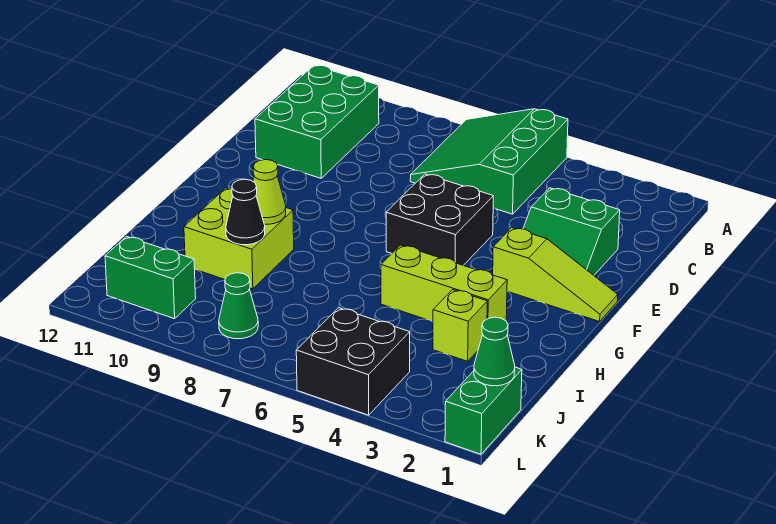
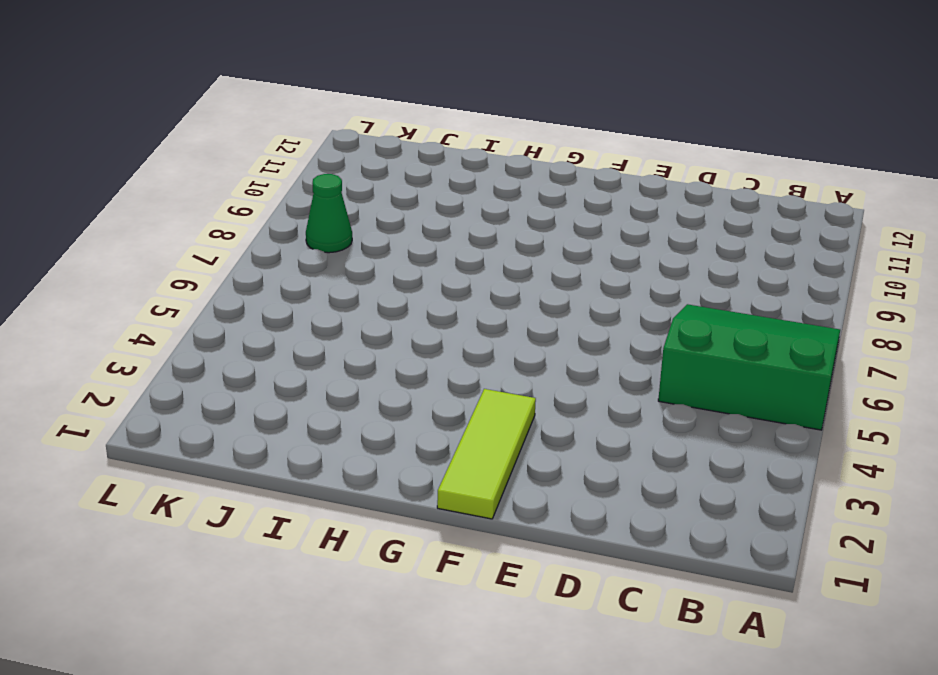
lime tile F1:F3 level 1 -> lime slope F1:F3 level 1 top 3
none -> green brick B10:D11 level 1
none -> green slope D2:E3 level 1 top D
none -> black brick E5:F6 level 1

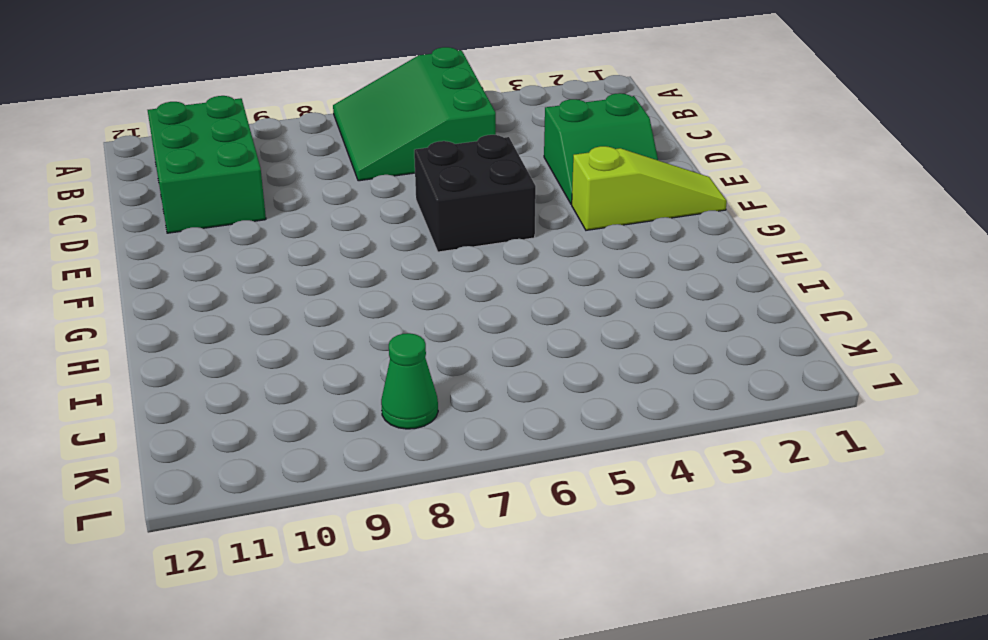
none -> lime brick H3:H5 level 1
none -> lime brick H9:I10 level 1
none -> lime brick I3 level 1

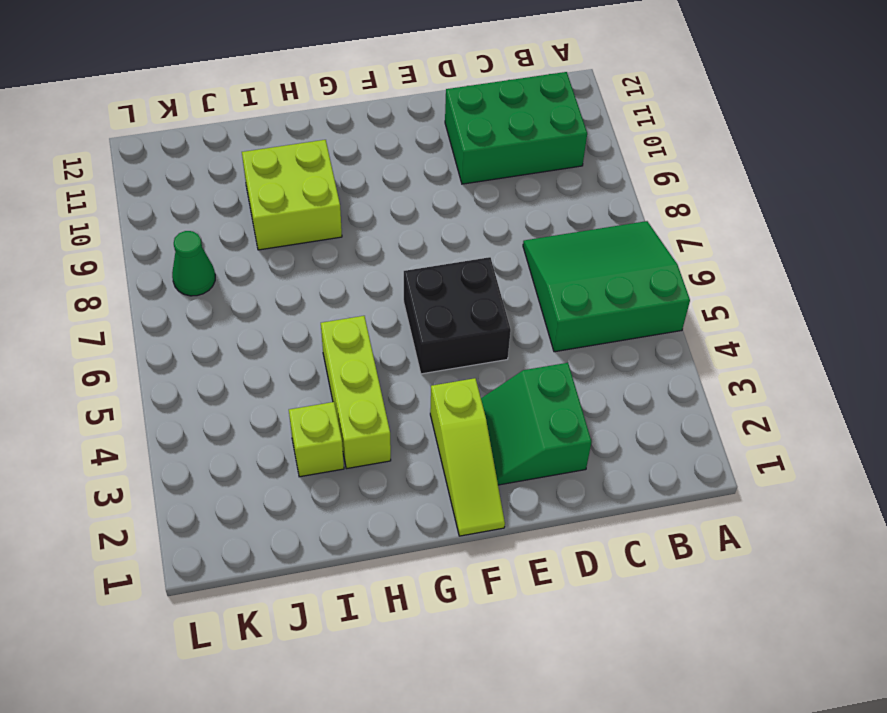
none -> green brick K1:L1 level 1
none -> black brick K4:L5 level 1
none -> green brick K10:K11 level 1

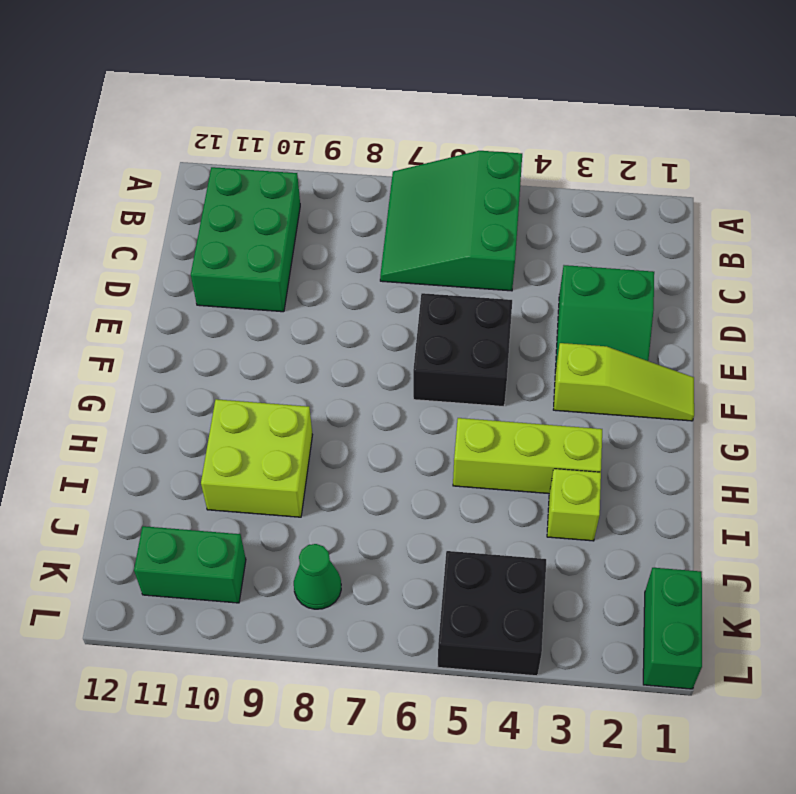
none -> lime cone H9 level 2
none -> black cone I9 level 2
none -> green cone K1 level 2

